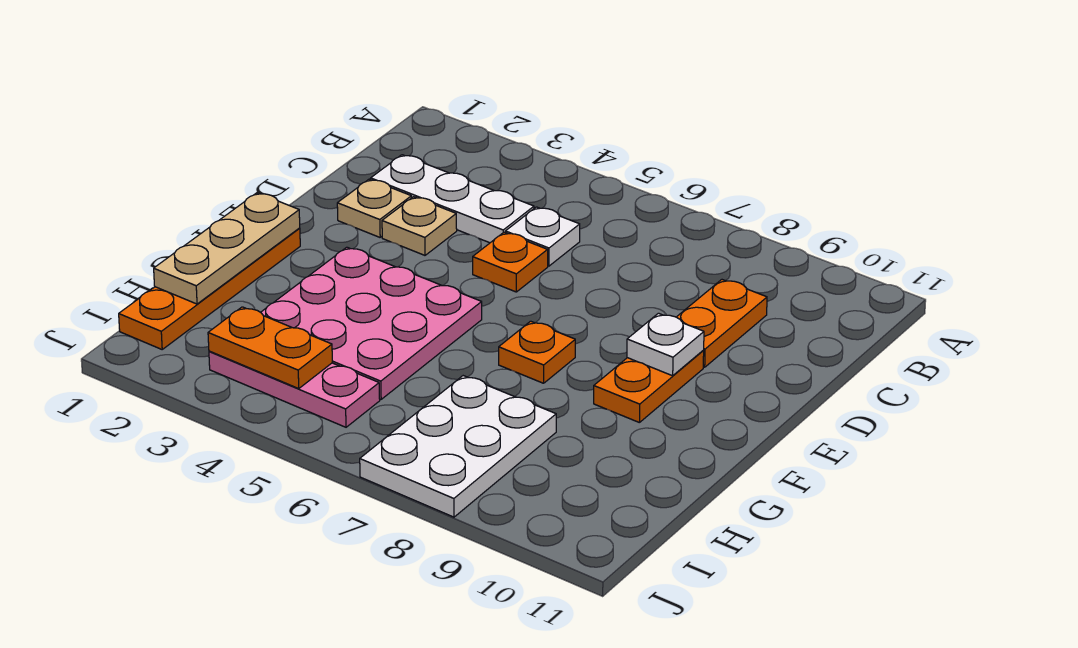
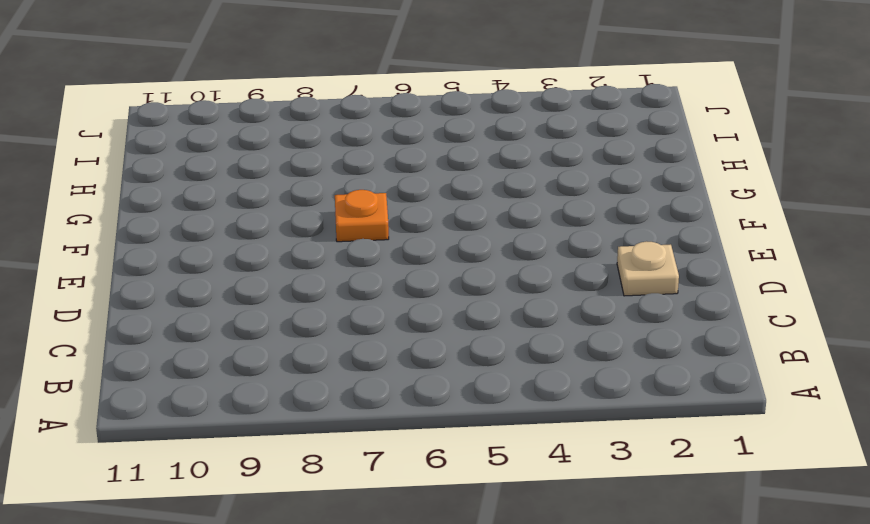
none -> white plate C2:C4 level 1
none -> white plate C5 level 1
none -> orange plate C9:D9 level 1

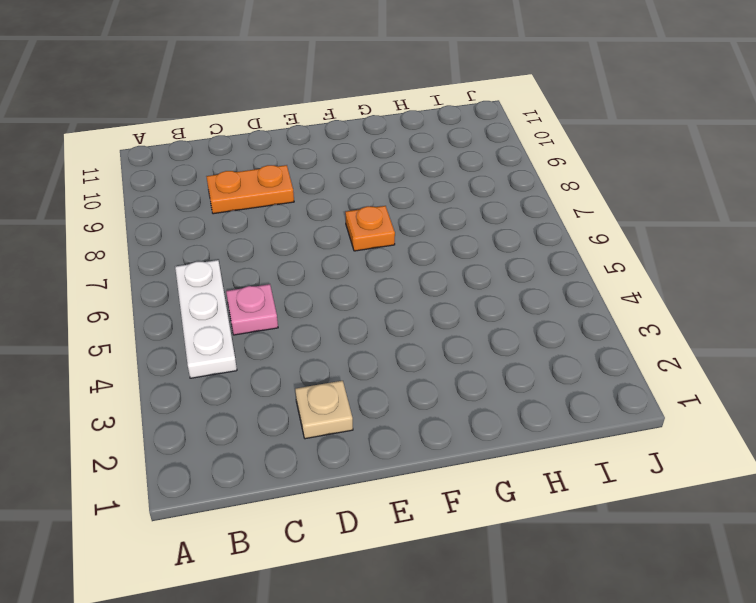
white plate B4:B6 level 1 -> white plate C2:C4 level 1
pink plate C5 level 1 -> white plate C5 level 1
none -> tan plate D3 level 1
none -> orange plate D5 level 1
none -> orange plate E9:F9 level 1

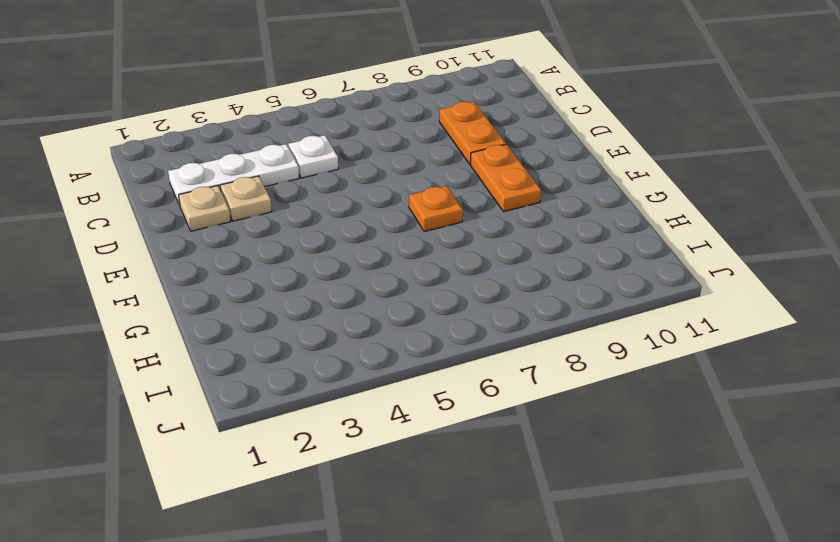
none -> orange plate D5 level 1
none -> orange plate F1:I1 level 1
none -> pink plate F3:H5 level 1

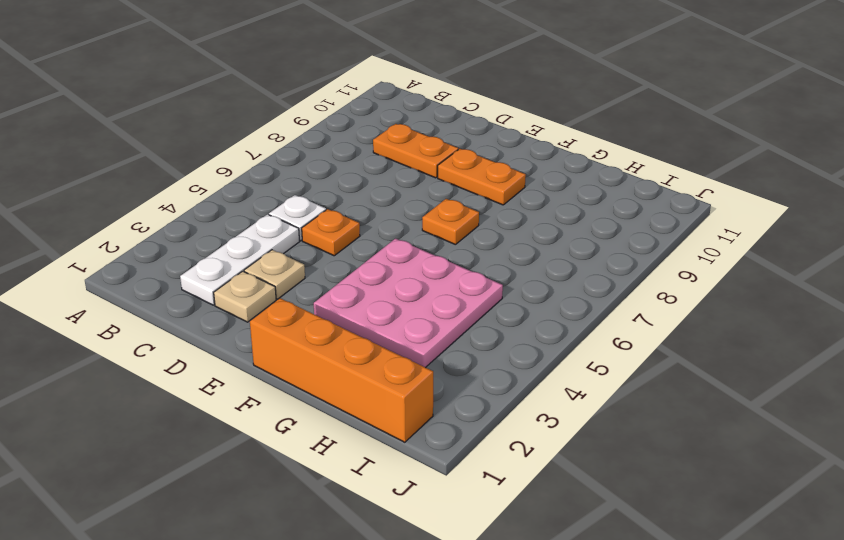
orange brick F1:I1 level 1 -> orange plate F1:I1 level 1
none -> white plate H7:J8 level 1
none -> pink plate I3:I5 level 1
none -> white plate E9 level 2

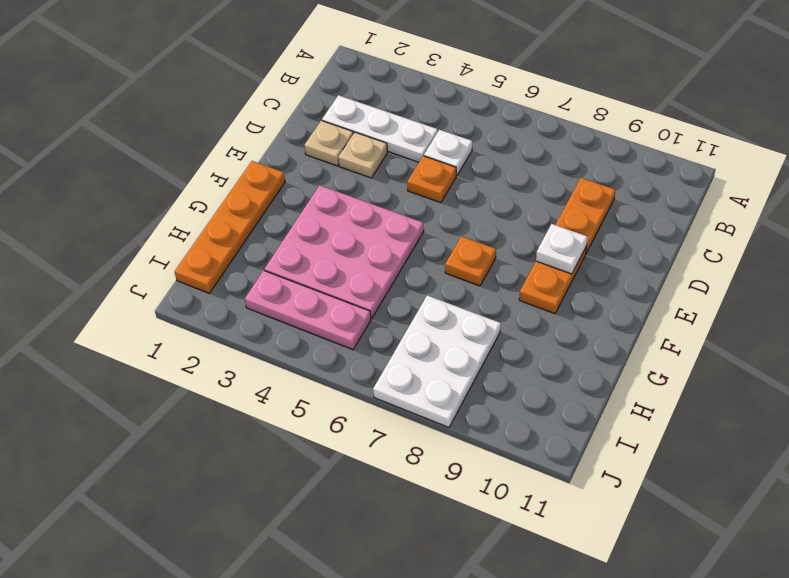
none -> tan plate F1:H1 level 2
none -> orange plate I3:I4 level 2

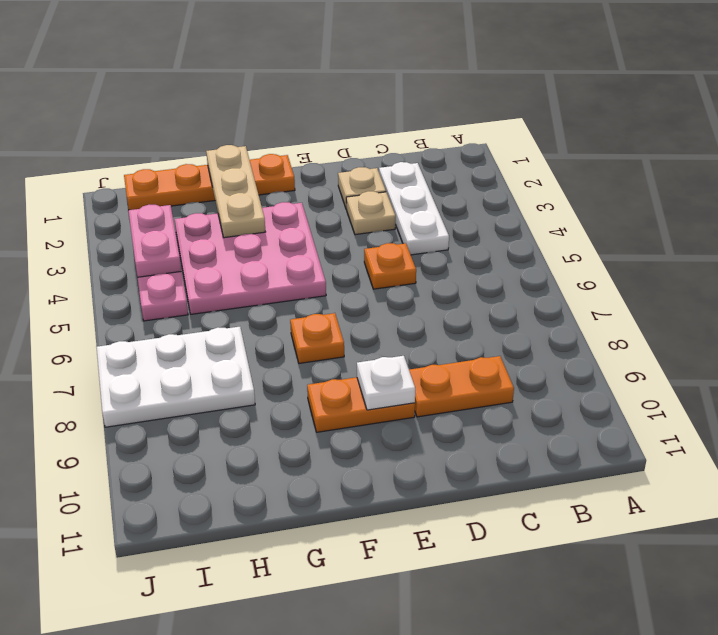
tan plate G1:G3 level 2 -> tan plate F1:H1 level 2
pink plate I3:I4 level 2 -> orange plate I3:I4 level 2
none -> white plate C5 level 1

